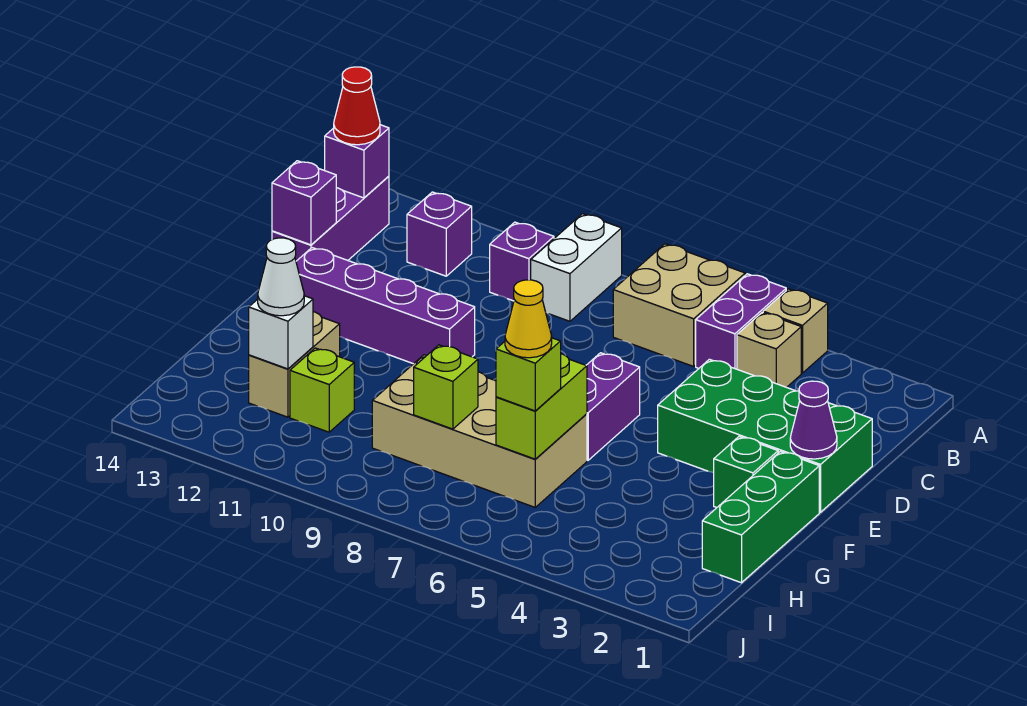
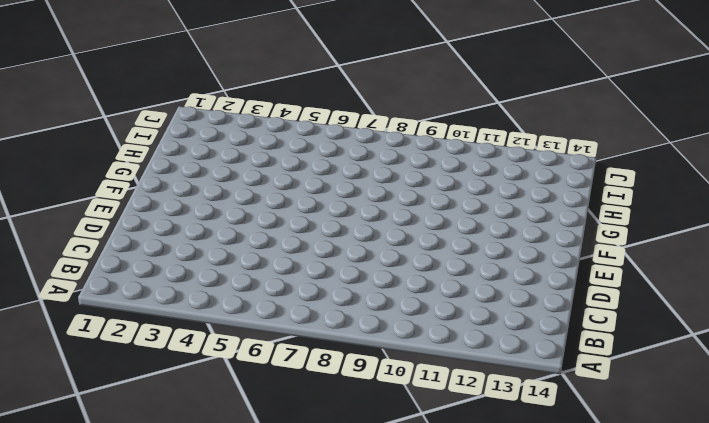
none -> tan brick A4 level 1
none -> purple brick A5:B5 level 1
none -> tan brick A6:B7 level 1

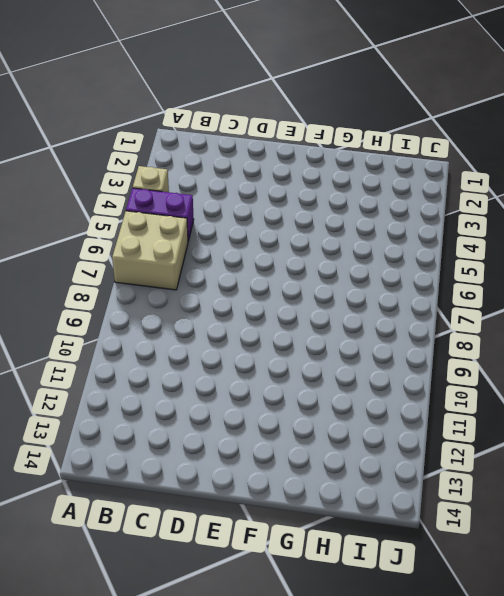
none -> white brick A9:B9 level 1
none -> tan brick B4 level 1
none -> purple brick B10 level 1

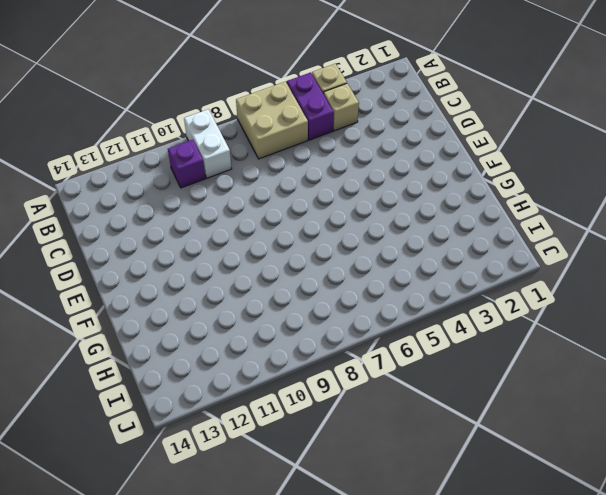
none -> purple brick B12 level 1
none -> purple brick B14:D14 level 1
none -> green brick D1:E4 level 1

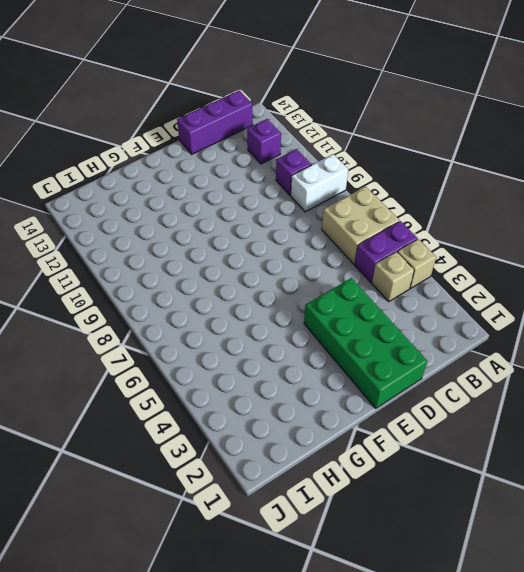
none -> purple brick E6:F6 level 1
none -> purple brick E10:E13 level 1
none -> green brick F1:H1 level 1

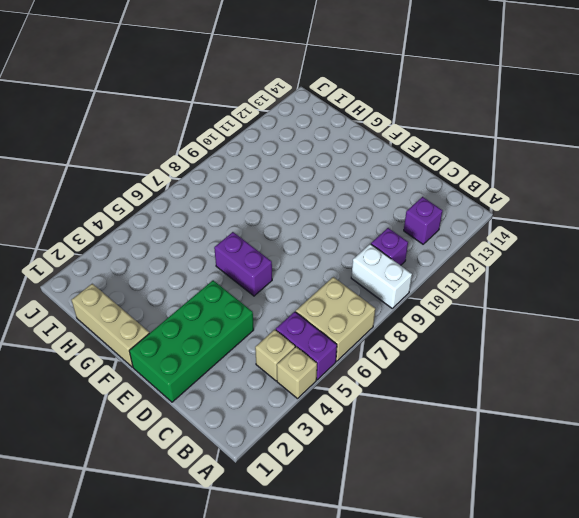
tan brick F1:H1 level 1 -> green brick F1:H1 level 1
none -> purple brick B14:D14 level 1
none -> purple brick E10:E13 level 1
none -> green brick F2 level 1

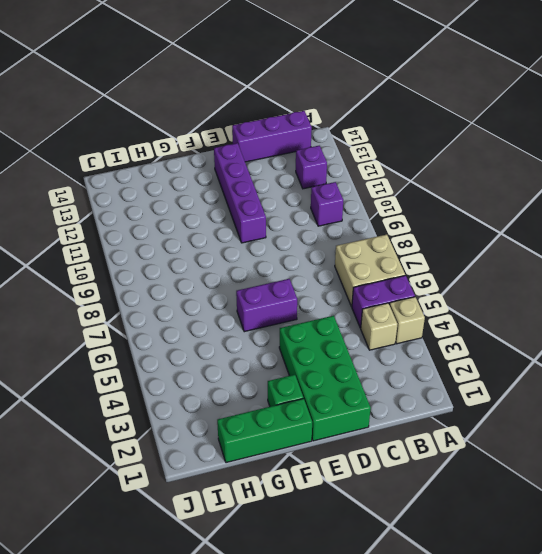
none -> white brick A9:B9 level 1
none -> tan brick G6:H9 level 1
none -> tan brick G12:H12 level 1

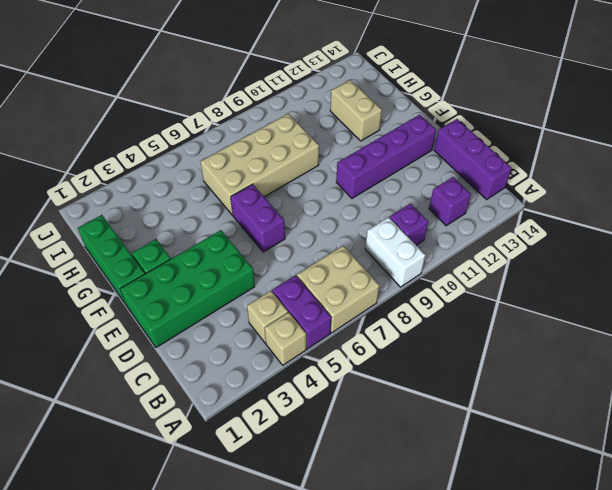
none -> lime brick H11 level 1
none -> purple brick B14 level 2
none -> purple brick D14 level 2

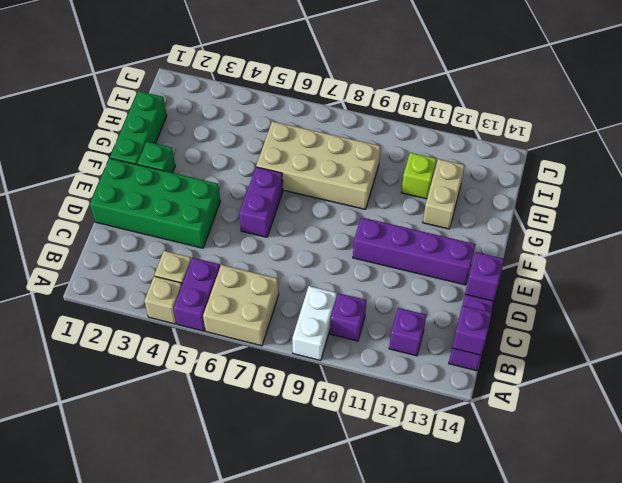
none -> purple cone E1 level 2
none -> lime brick G6:H6 level 2
none -> lime brick H8 level 2

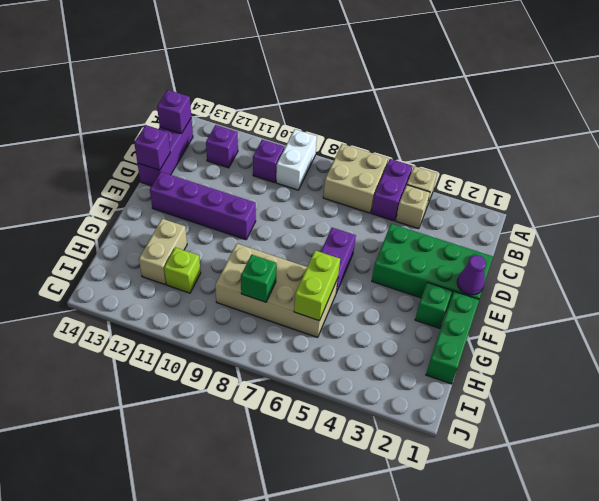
green brick H8 level 2 -> lime brick H8 level 2
none -> white brick H12 level 2
none -> red cone B14 level 3
none -> lime brick H6 level 3

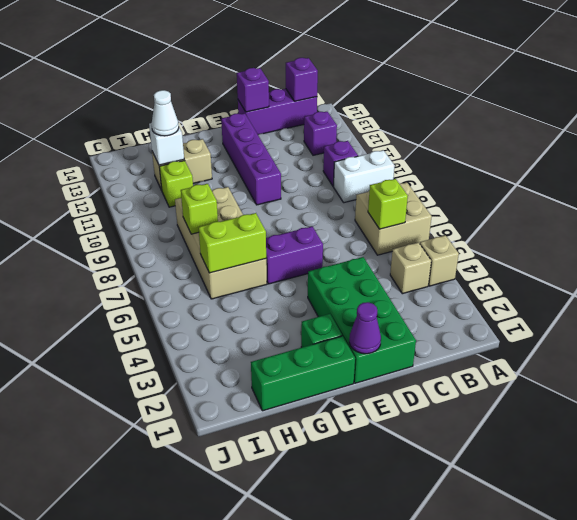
lime brick B6 level 2 -> lime brick H6 level 3
none -> purple brick A5:B5 level 1
none -> red cone B14 level 3
none -> yellow cone H6 level 4

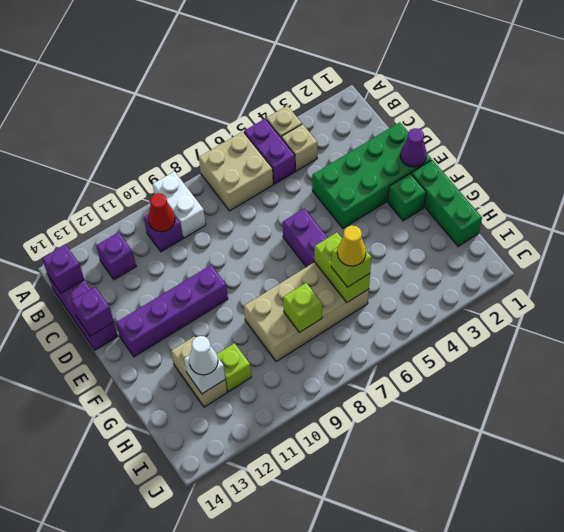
red cone B10 level 2 -> red cone B14 level 3

